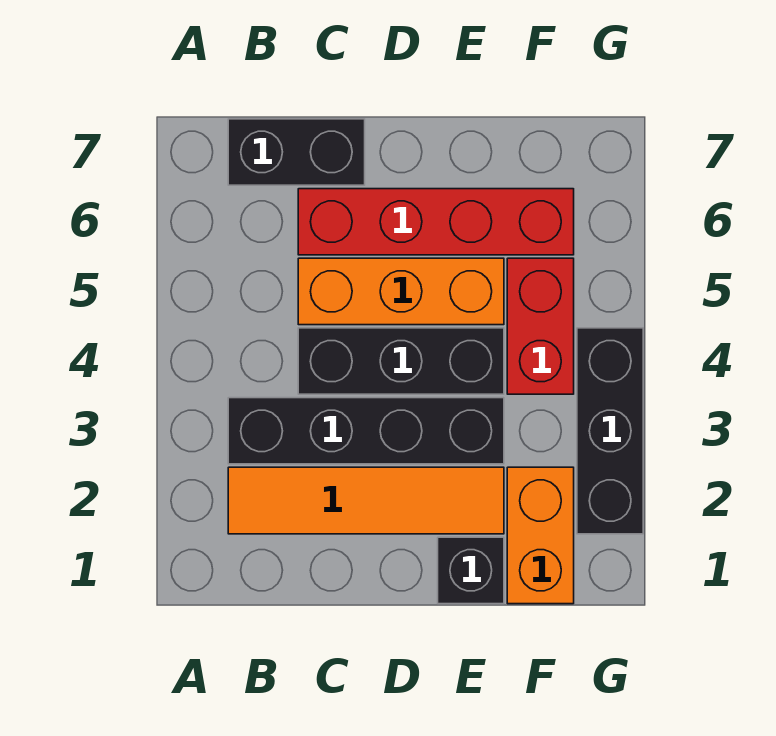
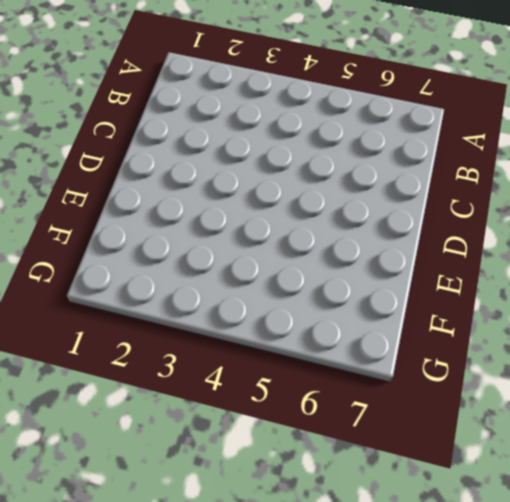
none -> orange tile B2:E2 level 1
none -> black brick B3:E3 level 1

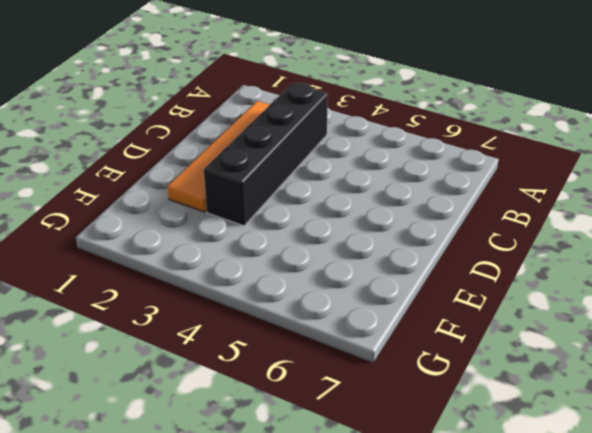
none -> black brick B7:C7 level 1
none -> black brick C4:E4 level 1

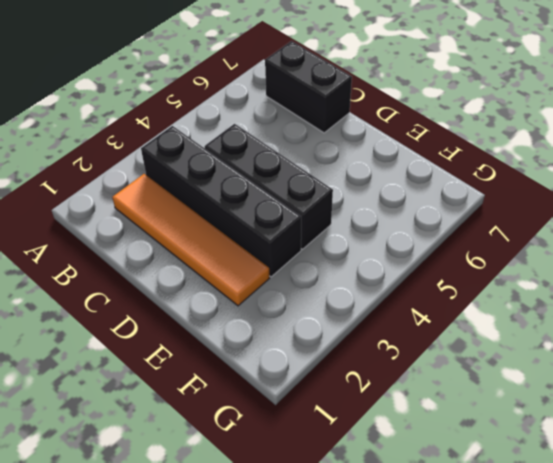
none -> orange brick C5:E5 level 1
none -> red brick C6:F6 level 1

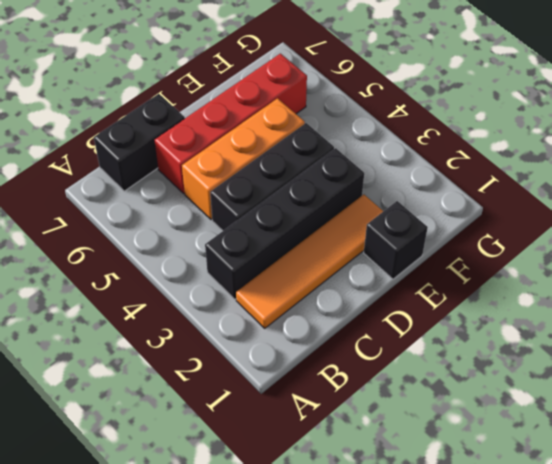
none -> orange brick F1:F2 level 1
none -> red brick F4:F5 level 1

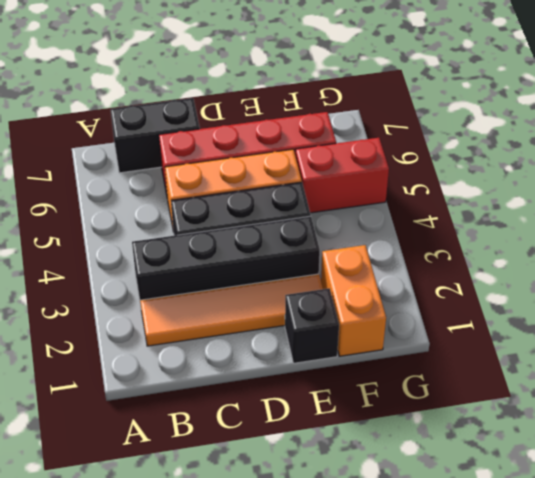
red brick F5:G5 level 1 -> red brick F4:F5 level 1
none -> black brick G2:G4 level 1

